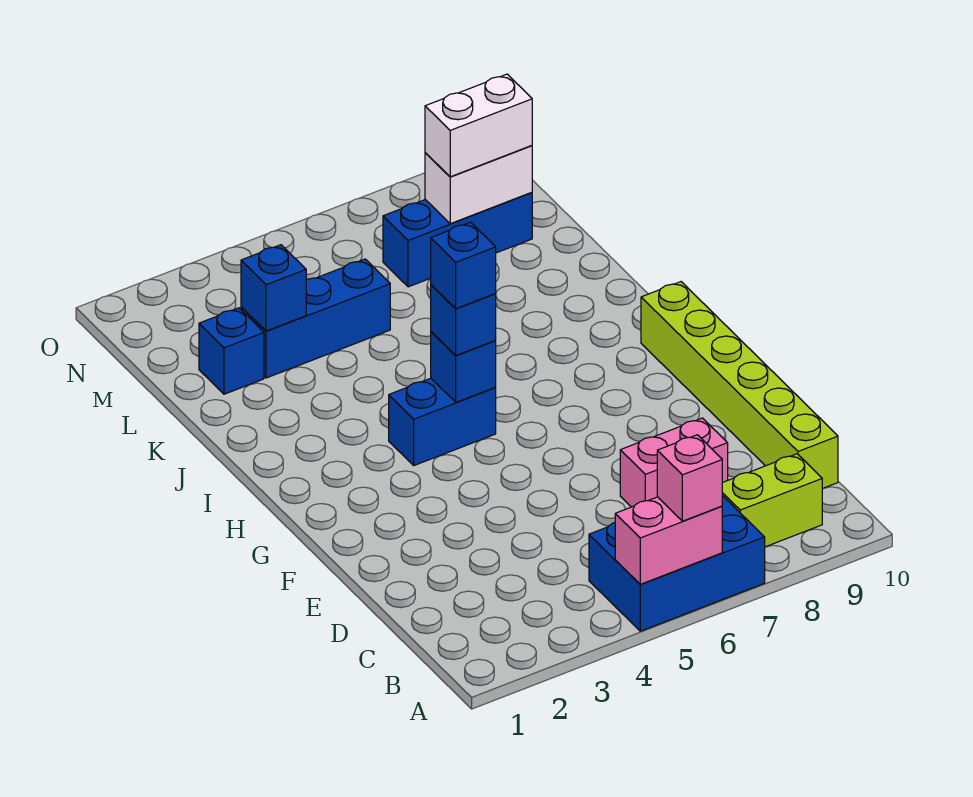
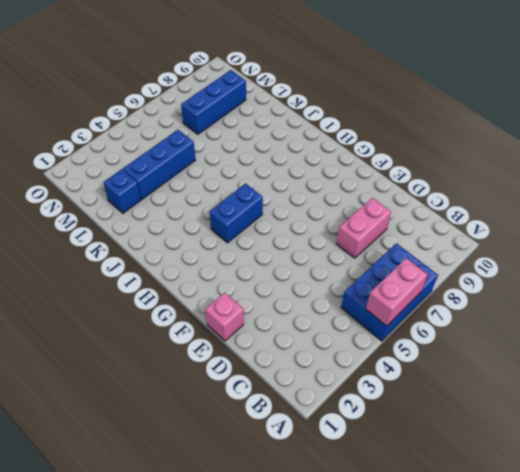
pink brick E1 level 1 -> pink brick A6 level 3
none -> lime brick B8:B9 level 1
none -> lime brick C10:H10 level 1
none -> blue brick H5 level 2

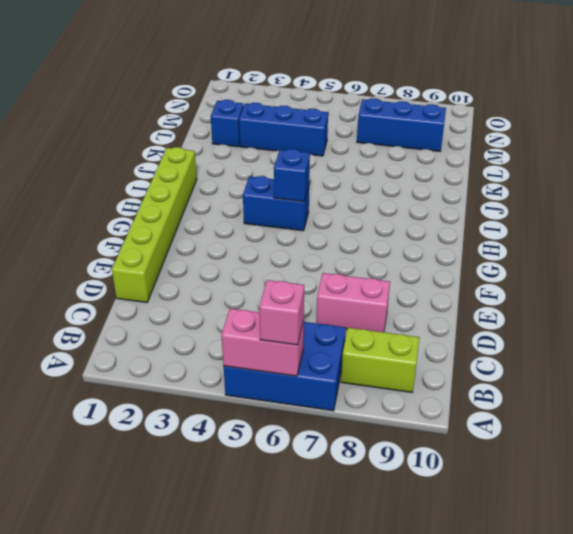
lime brick D1:I1 level 1 -> lime brick C10:H10 level 1
none -> blue brick L3 level 2
none -> white brick M8:M9 level 2
none -> blue brick H5 level 3

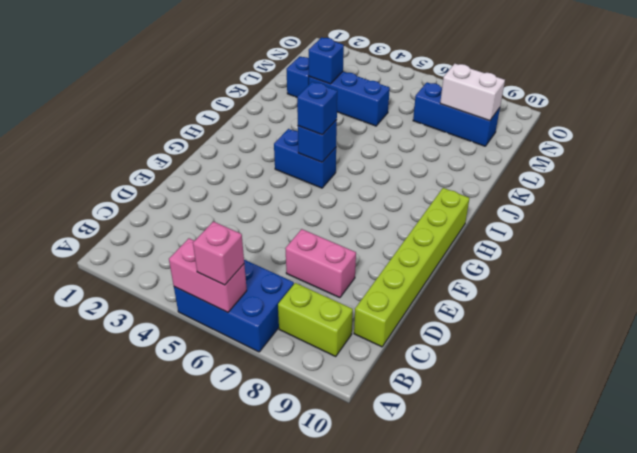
none -> white brick M8:M9 level 3
none -> blue brick H5 level 4

